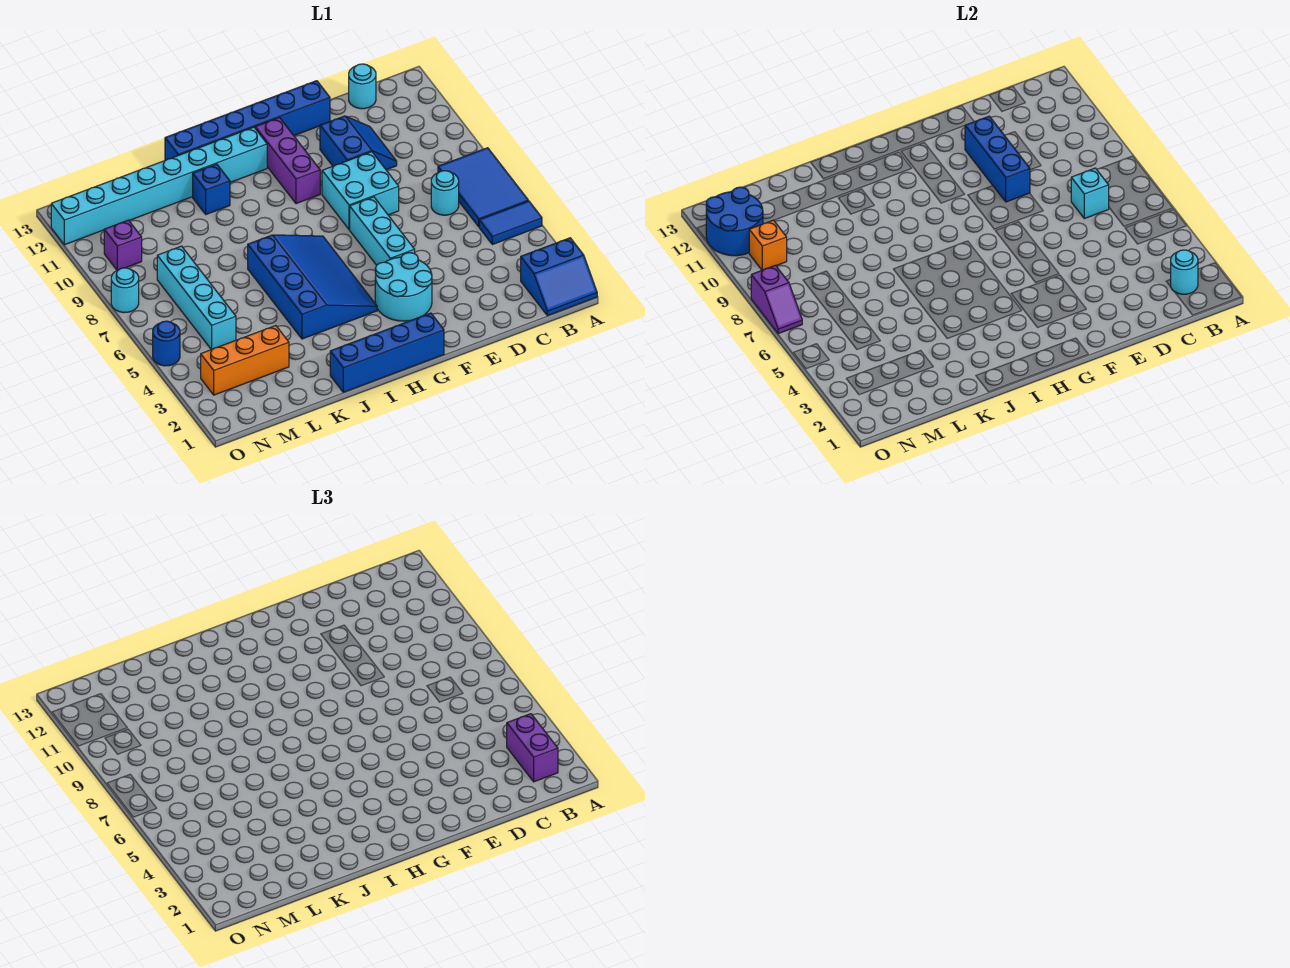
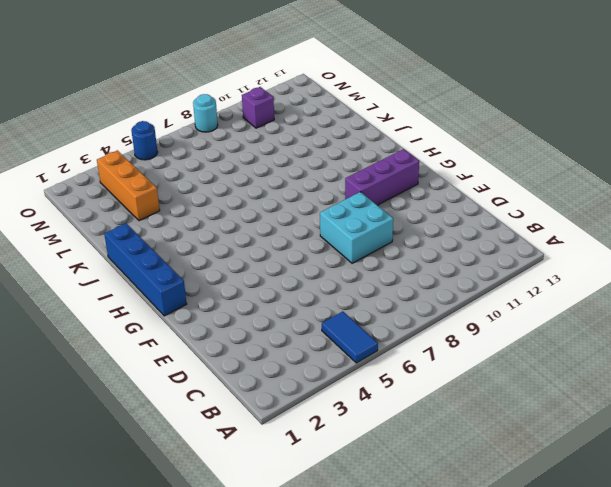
none -> blue slope A1:B2 level 1 top 2
none -> blue tile A6:B8 level 1
none -> cyan round brick C7 level 1

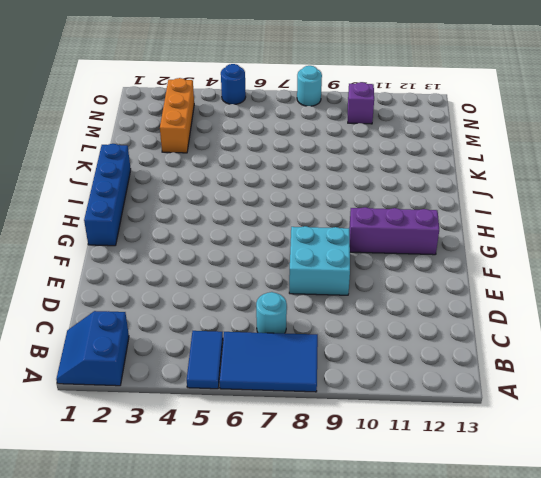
none -> cyan round brick C13 level 1
none -> blue slope D10:E11 level 1 top E
none -> blue brick E13:J13 level 1

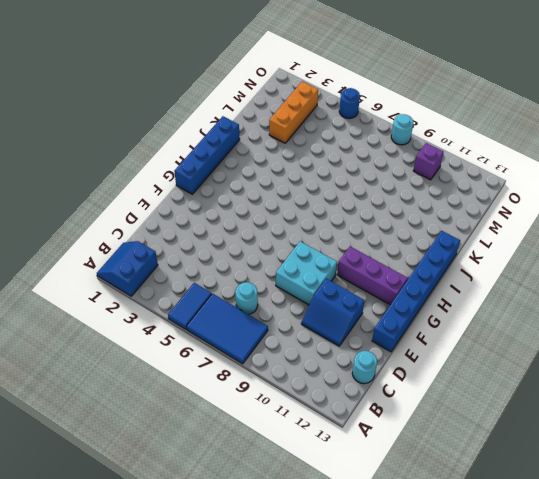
none -> cyan round brick F3:G4 level 1
none -> cyan brick F5:F7 level 1
none -> blue slope H4:J7 level 1 top J

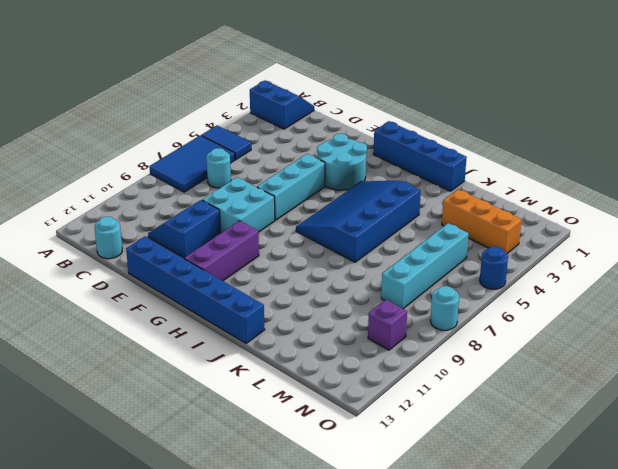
none -> cyan brick H12:O12 level 1
none -> blue brick J11 level 1
none -> cyan round brick B2 level 2

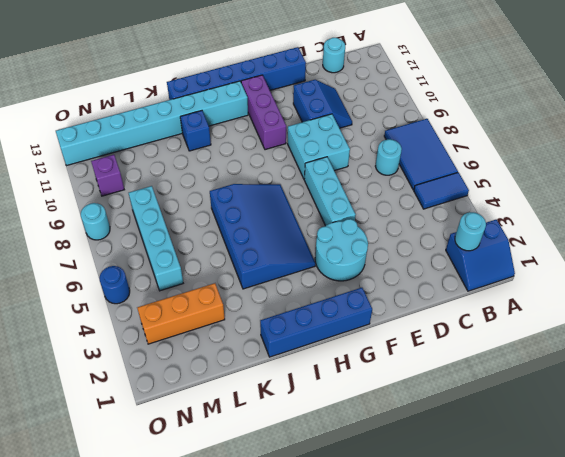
none -> cyan brick C7 level 2
none -> blue brick E9:E11 level 2
none -> orange brick N10 level 2

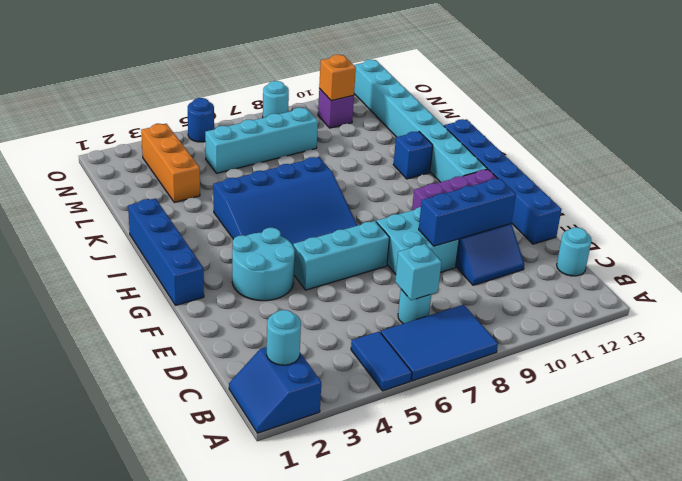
none -> blue round brick N11:O12 level 2
none -> purple slope O7:O8 level 2 top 8
none -> purple brick B2:B3 level 3

